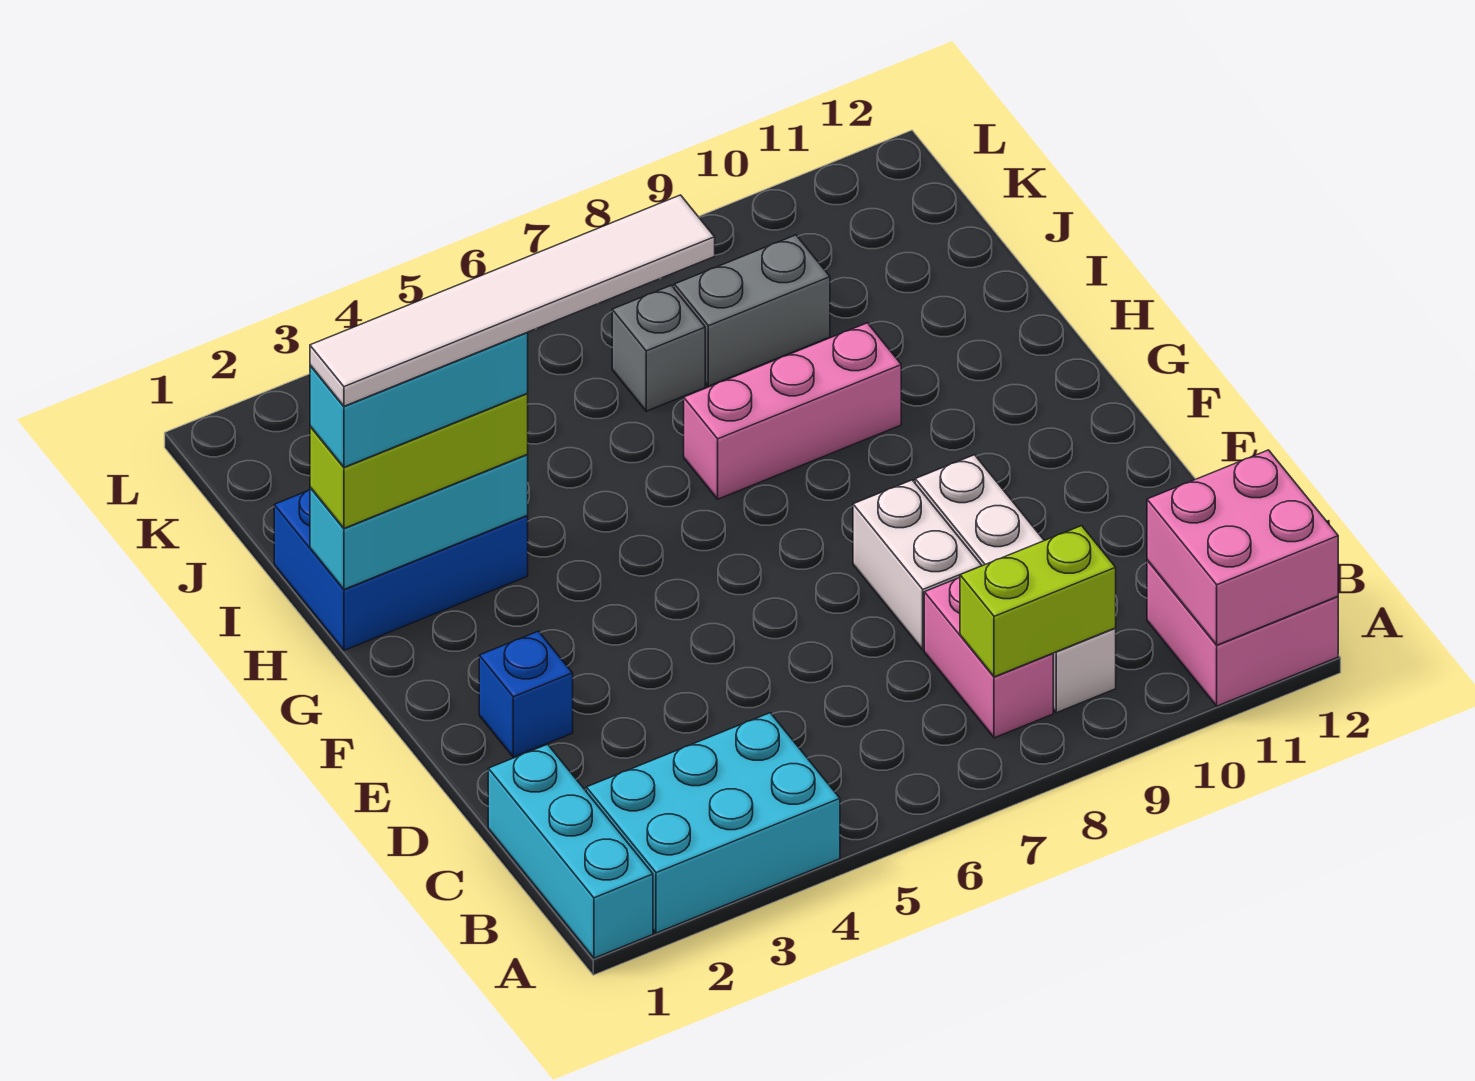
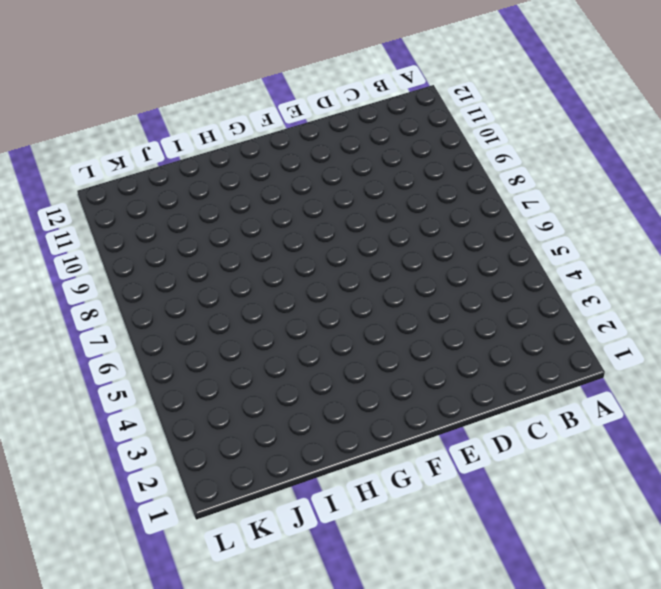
none -> cyan brick A1:C1 level 1
none -> cyan brick A2:B4 level 1
none -> pink brick A11:B12 level 1

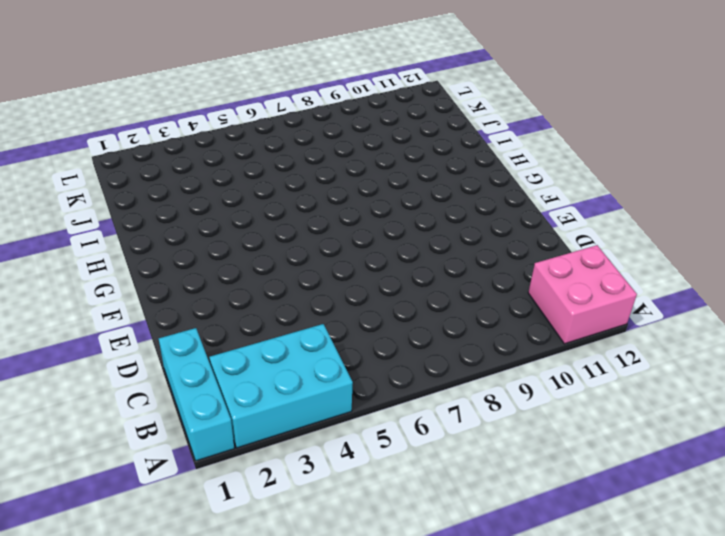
none -> pink brick B8:C8 level 1
none -> white brick B9:E9 level 1
none -> white brick D8:E8 level 1

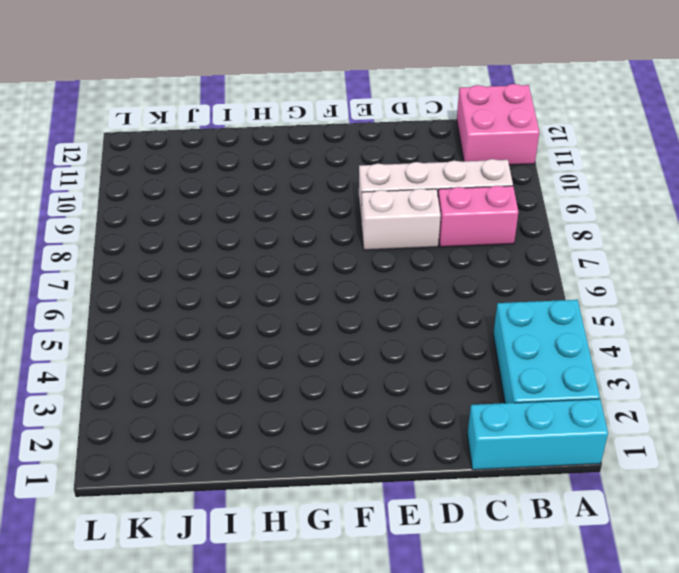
none -> blue brick E2 level 1
none -> blue brick H1:I3 level 1
none -> pink brick H7:H9 level 1

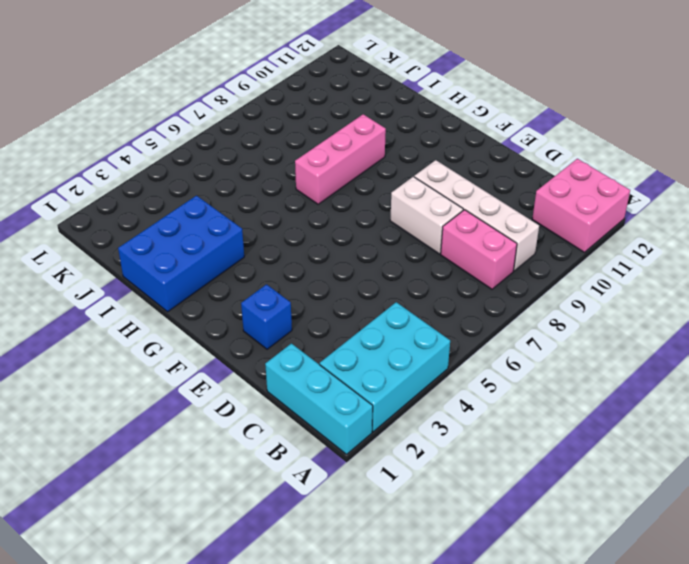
none -> grey brick J7 level 1
none -> grey brick J8:J9 level 1
none -> pink brick A11:B12 level 2

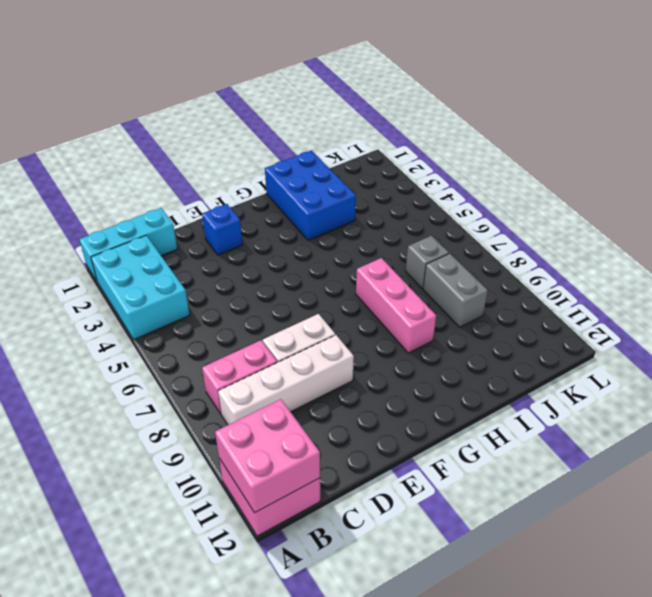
none -> lime brick B8:B9 level 2
none -> cyan brick H1:H3 level 2
none -> lime brick H1:H3 level 3

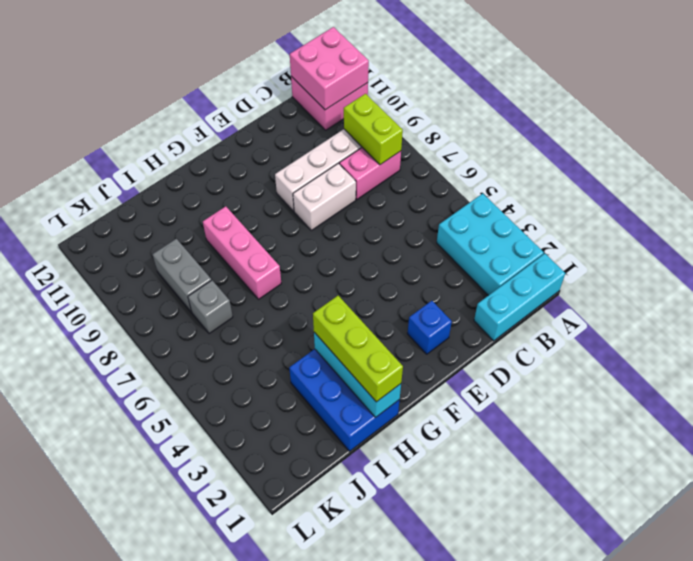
none -> cyan brick H1:H3 level 4
none -> white tile H1:H6 level 5

